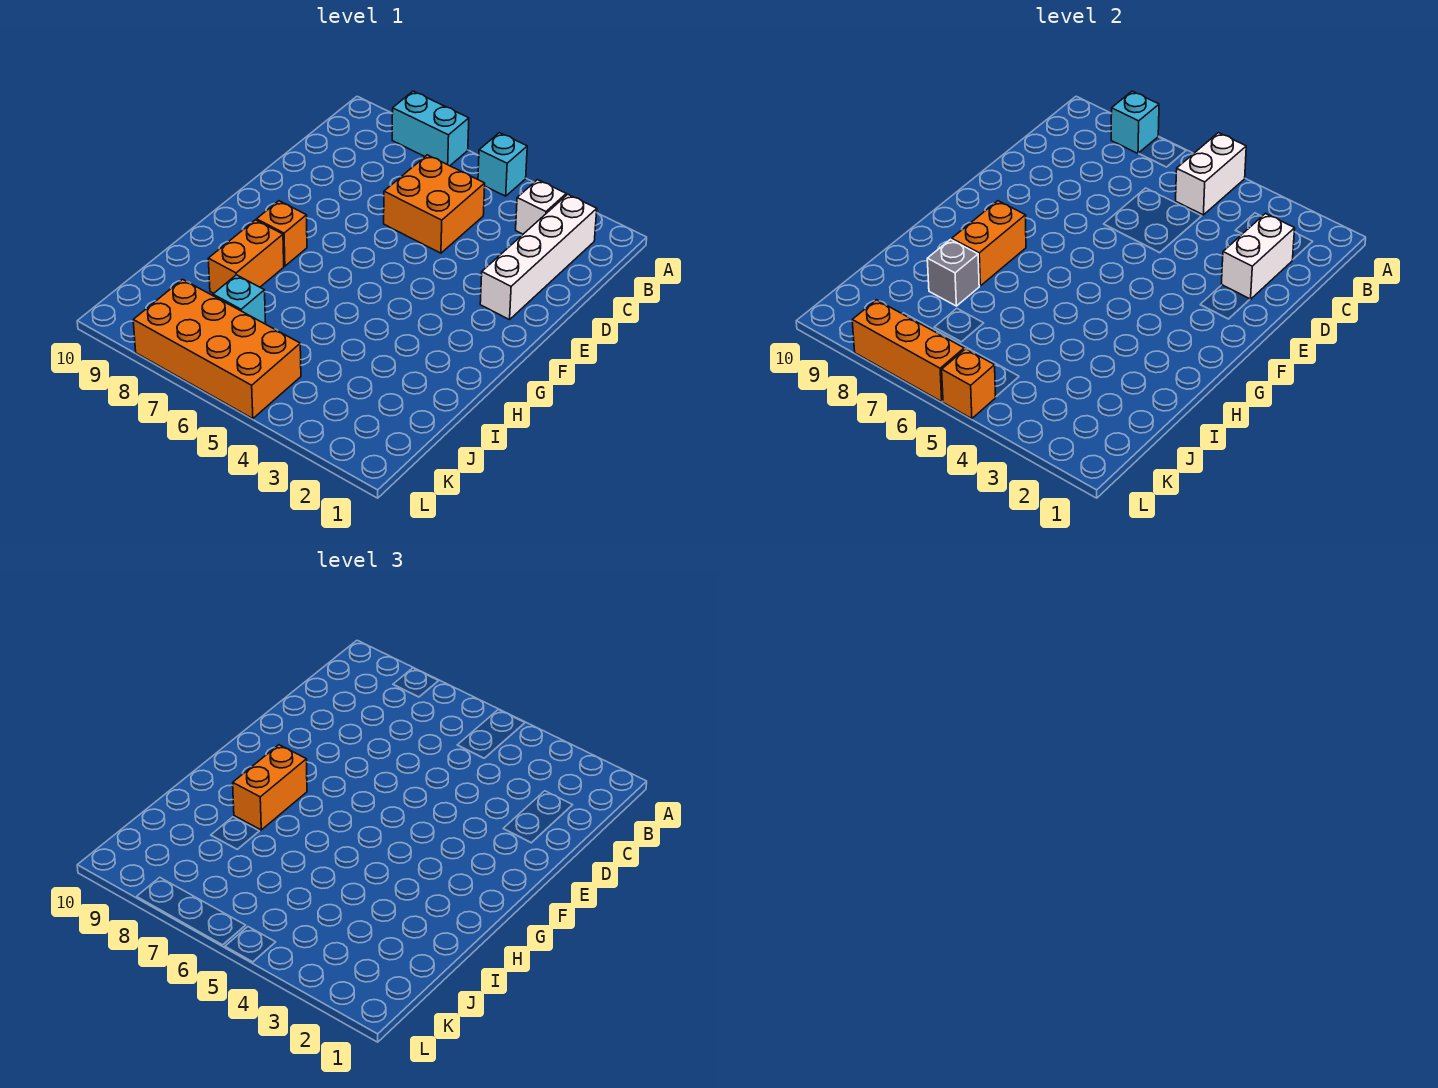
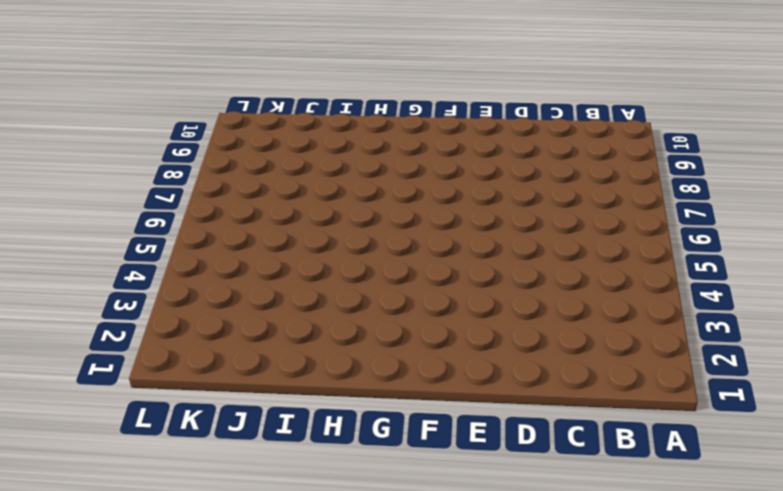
none -> cyan brick A5 level 1
none -> cyan brick A7:A8 level 1
none -> white brick B2:E2 level 1

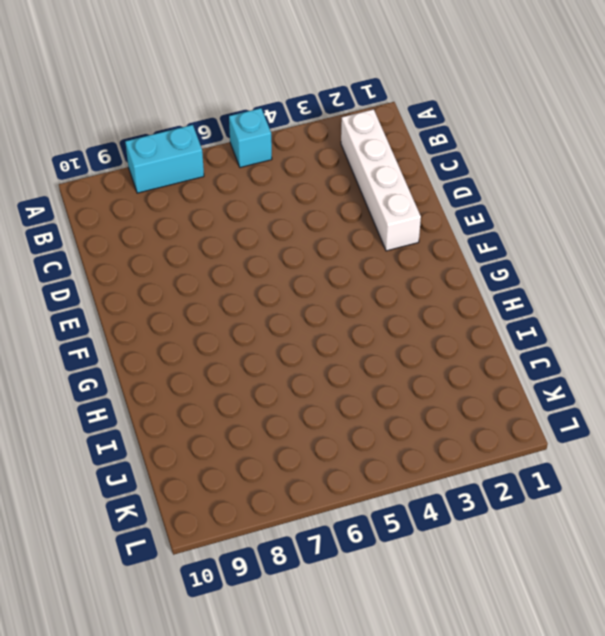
none -> white brick B3 level 1
none -> orange brick C5:D6 level 1
none -> orange brick G8 level 1

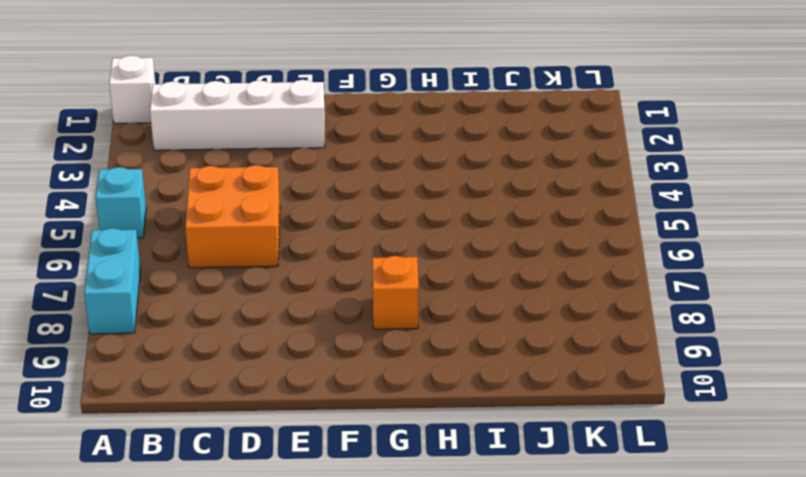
white brick A1 level 1 -> white brick B3 level 1
none -> orange brick H8:I8 level 1
none -> cyan brick J7 level 1
none -> orange brick K5:L8 level 1

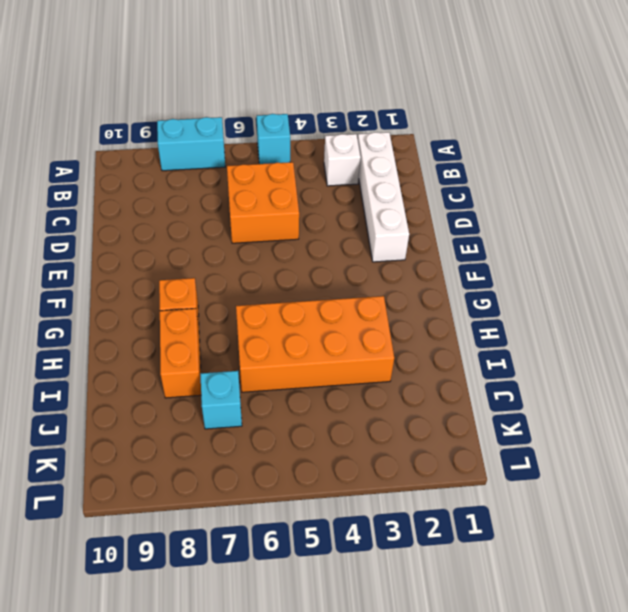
orange brick H3:I6 level 1 -> orange brick K5:L8 level 1
none -> white brick A5:B5 level 2
none -> cyan brick A8 level 2
none -> white brick C2:D2 level 2

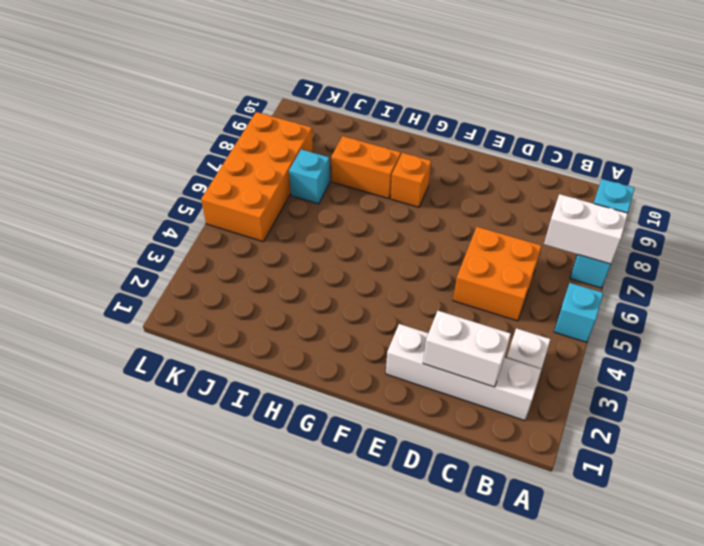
white brick A7:B7 level 2 -> white brick A5:B5 level 2
none -> orange brick G8:H8 level 2
none -> grey brick I8 level 2
none -> orange brick L5 level 2

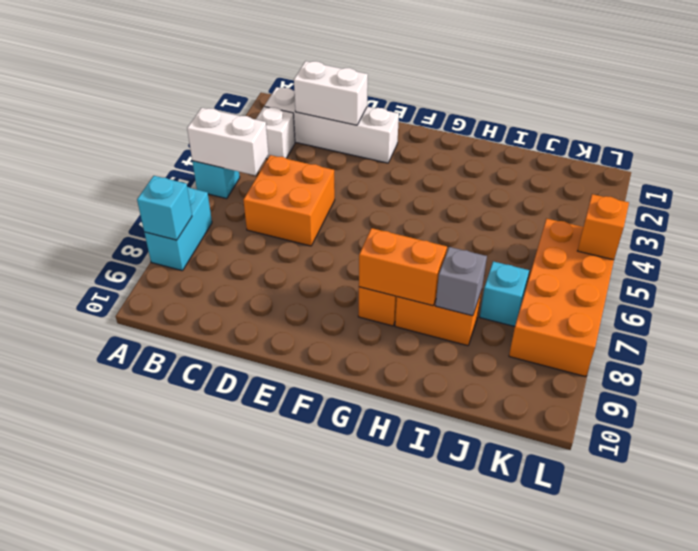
none -> orange brick L6:L8 level 2
none -> orange brick G8:H8 level 3

